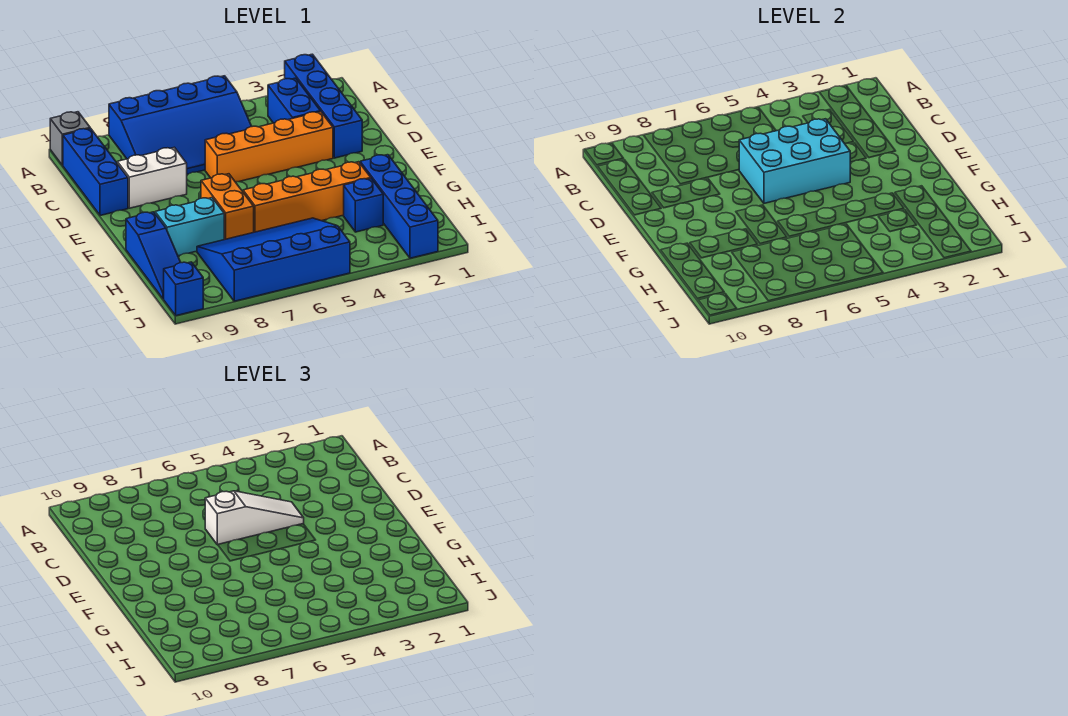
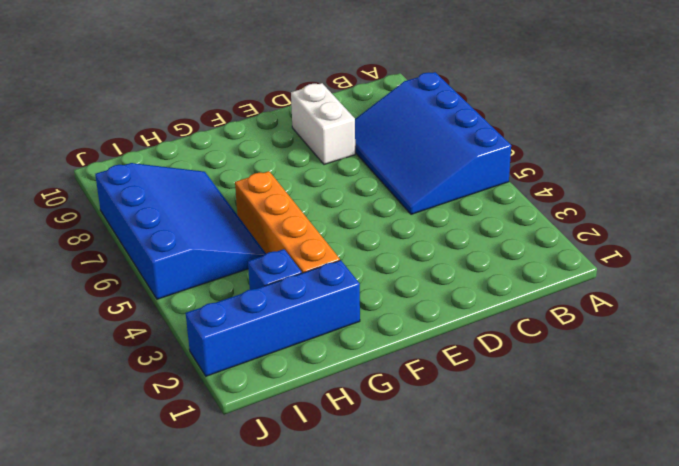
none -> blue brick A2:D2 level 1
none -> grey brick A10 level 1
none -> blue brick B3:C3 level 1

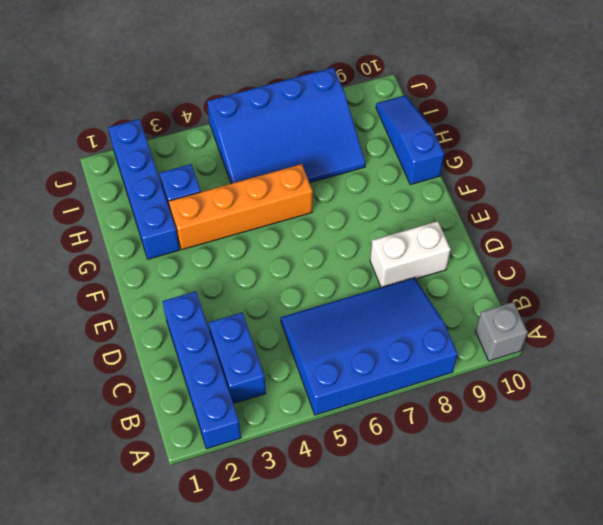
none -> blue brick B10:D10 level 1
none -> orange brick D3:D6 level 1
none -> orange brick F7:G7 level 1

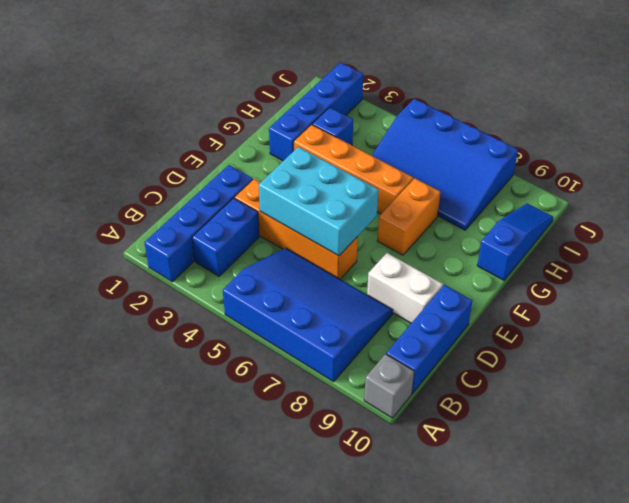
none -> cyan brick G8:G9 level 1
none -> blue brick J10 level 1
none -> white slope D4:D6 level 3 top 6

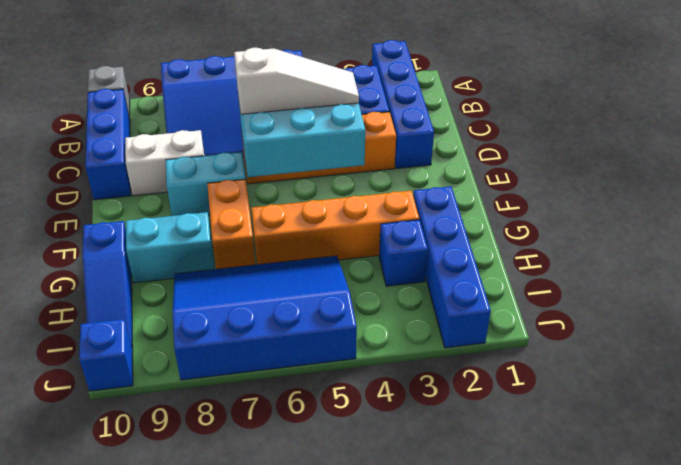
cyan brick E7:E8 level 1 -> none

